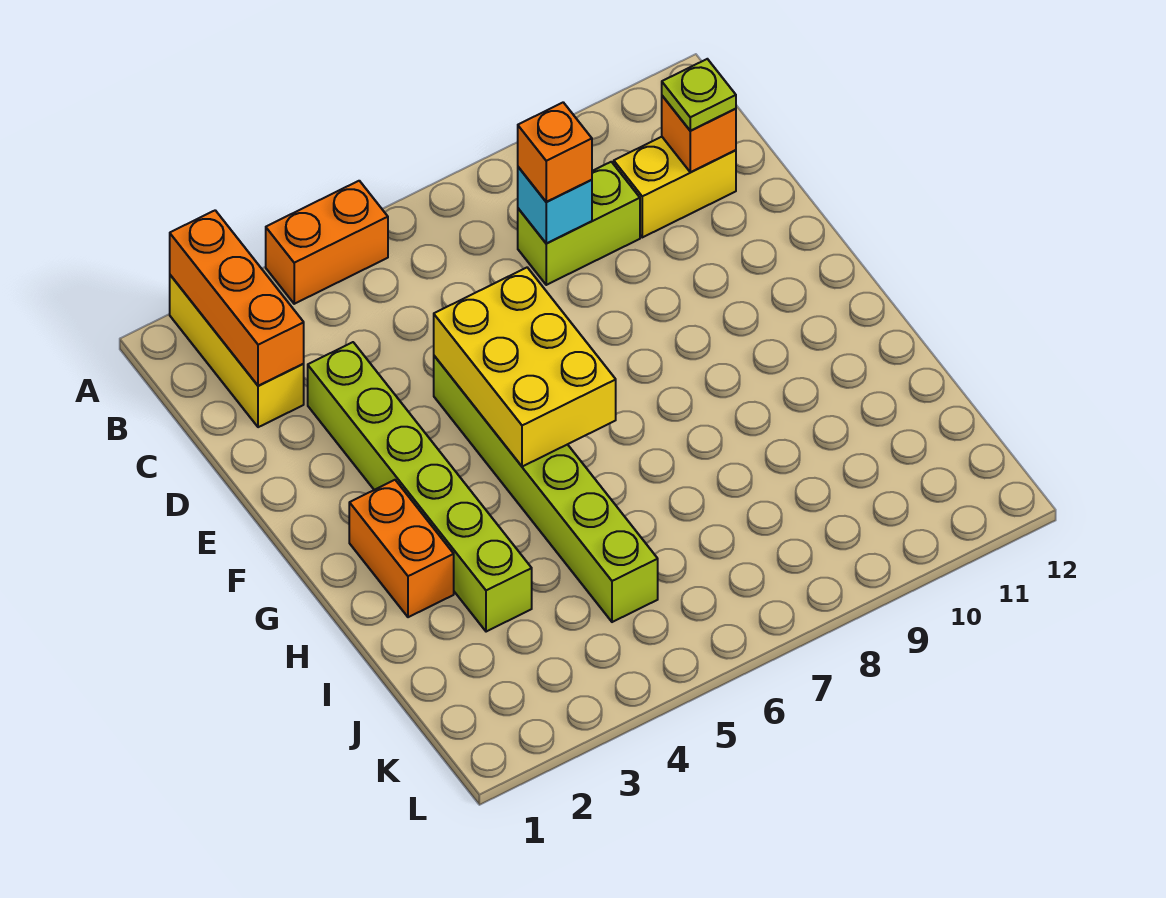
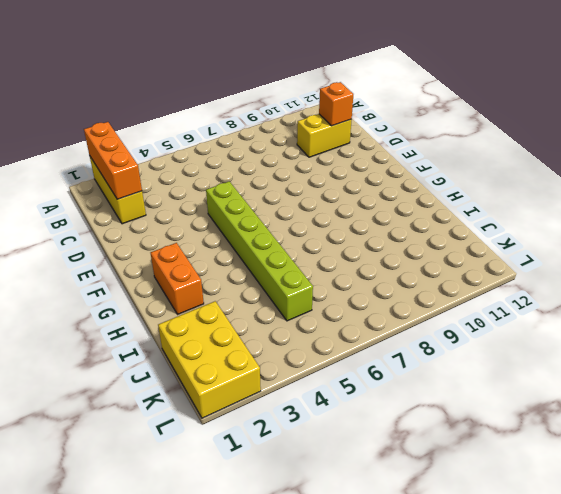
yellow brick J1:L2 level 1 -> yellow brick E5:G6 level 2
none -> orange brick A4:A5 level 1
none -> lime brick C8:C9 level 1
none -> lime brick D3:I3 level 1

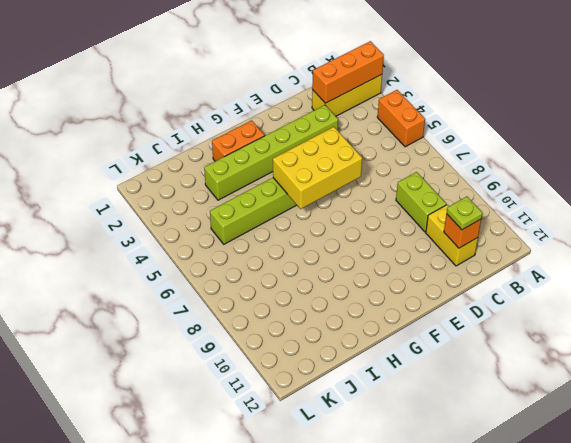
none -> cyan brick C8 level 2
none -> orange brick C8 level 3

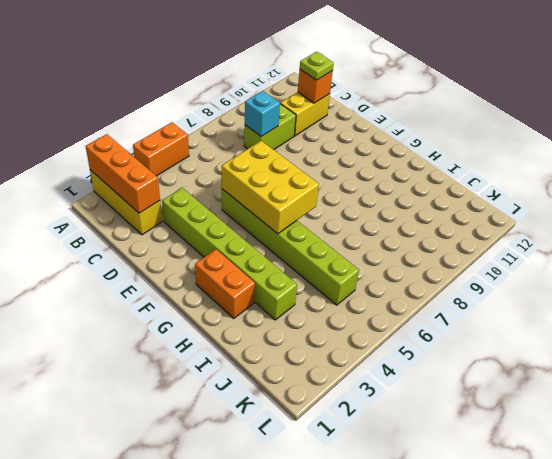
none -> orange brick C8 level 3

